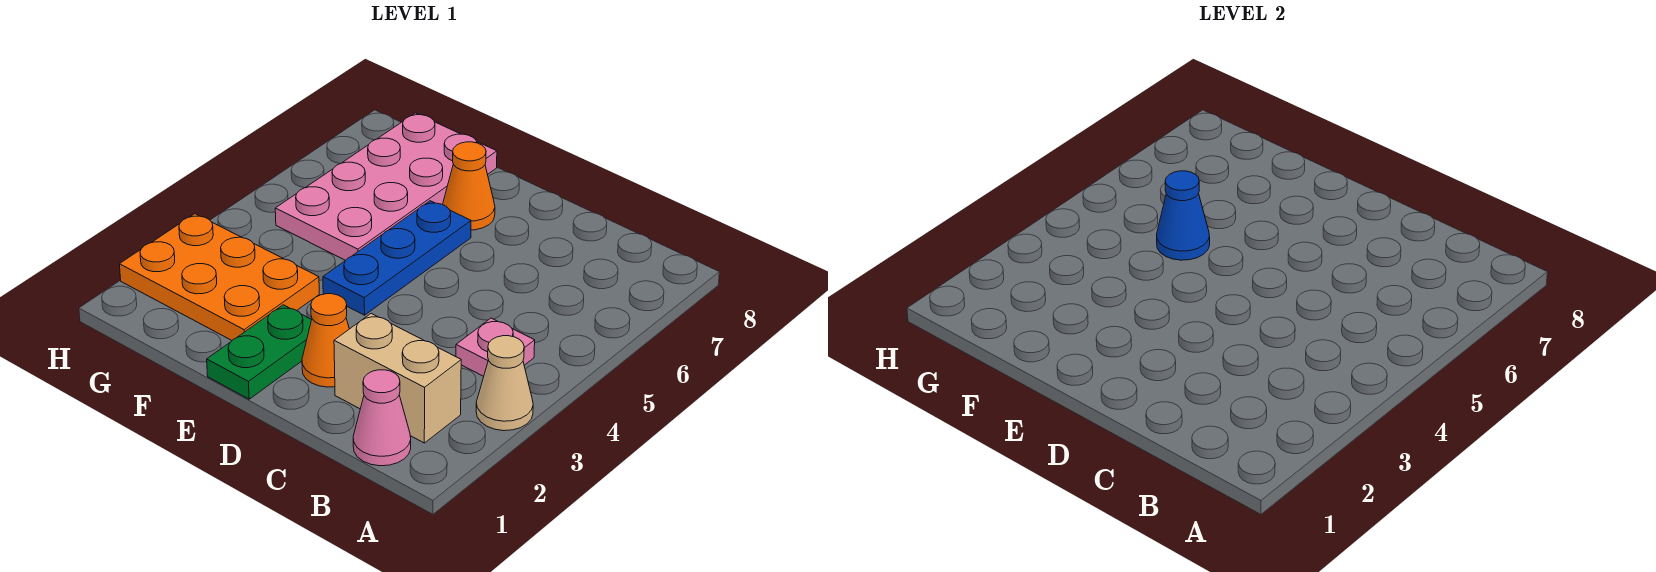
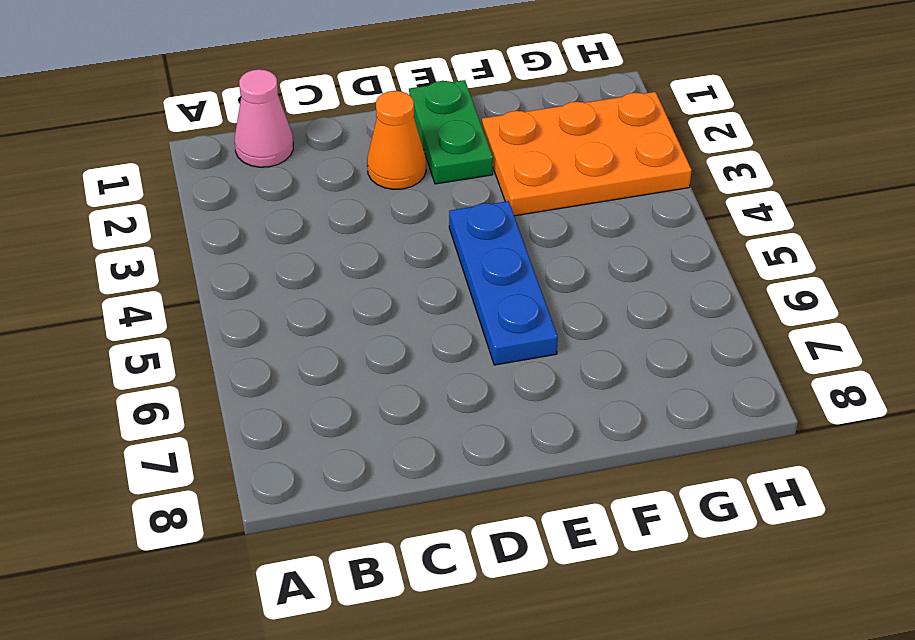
none -> tan cone A3 level 1
none -> tan brick B2:C2 level 1

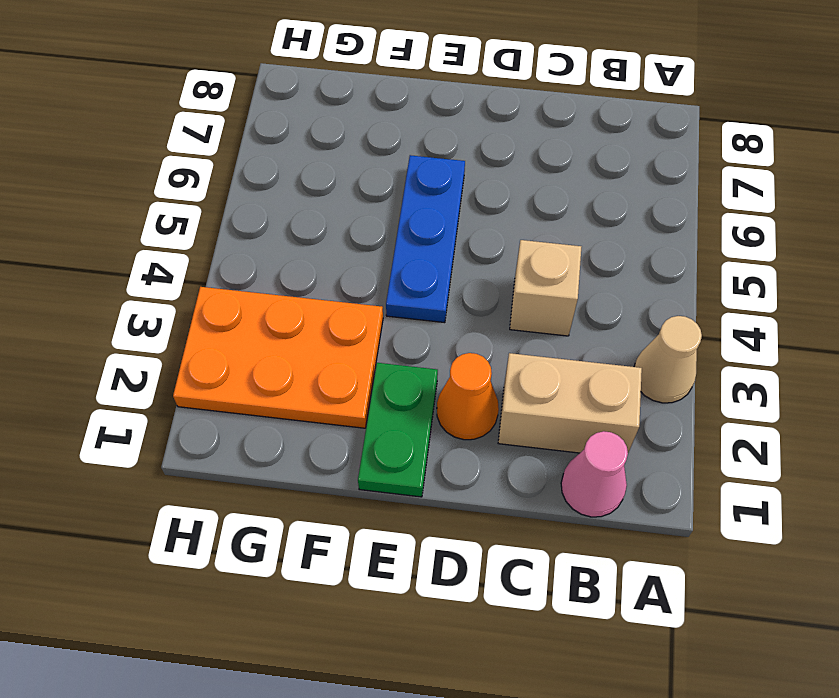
tan brick C4 level 1 -> none
none -> pink plate B4 level 1
none -> orange cone E7 level 1

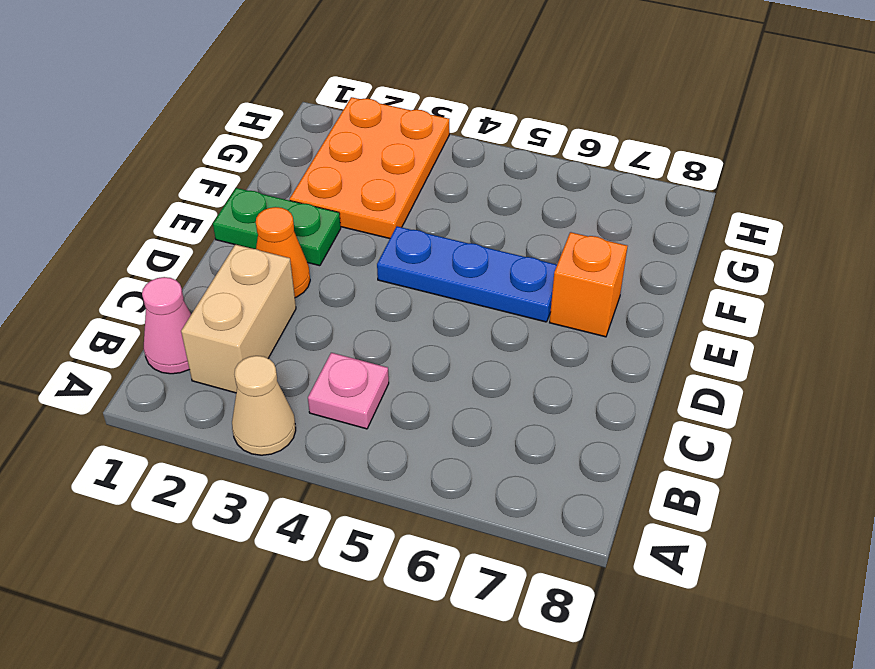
orange brick E7 level 1 -> orange cone E7 level 1
none -> pink plate F5:G8 level 1
none -> blue cone F5 level 2

